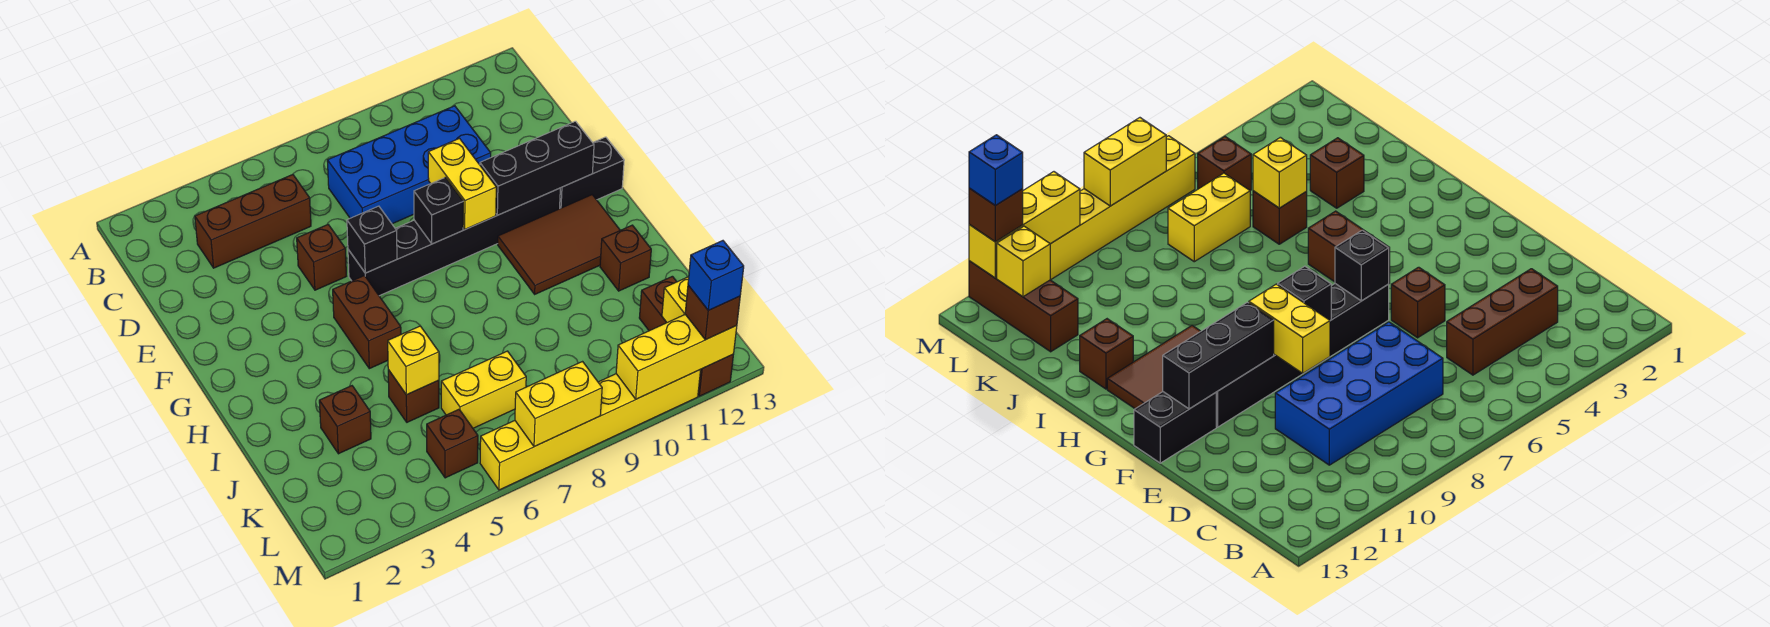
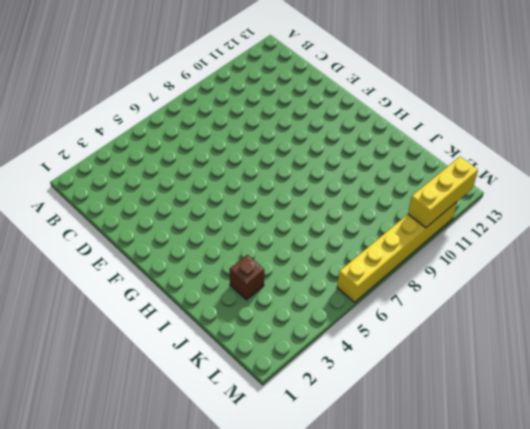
none -> brown brick C3:C5 level 1
none -> blue brick C7:D10 level 1
none -> brown brick E5 level 1

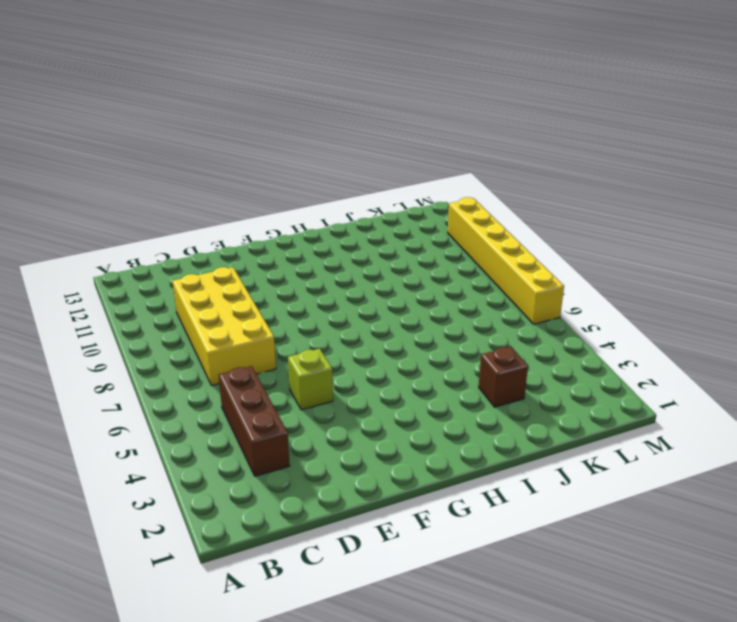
yellow brick C7:D10 level 1 -> blue brick C7:D10 level 1
lime brick E5 level 1 -> brown brick E5 level 1
none -> black brick F6:F11 level 1
none -> black brick F12:F13 level 1
none -> brown brick G5:H5 level 1

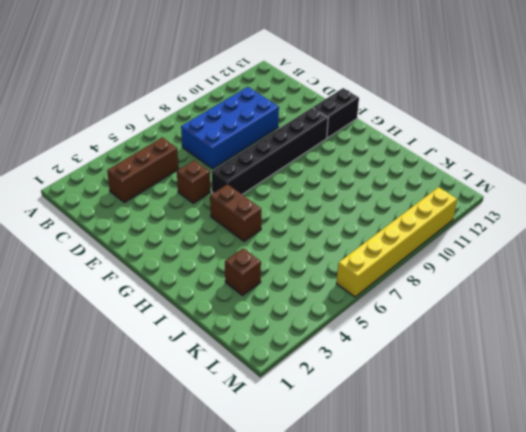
none -> brown tile G10:H12 level 1
none -> brown brick I12 level 1
none -> brown brick J5 level 1

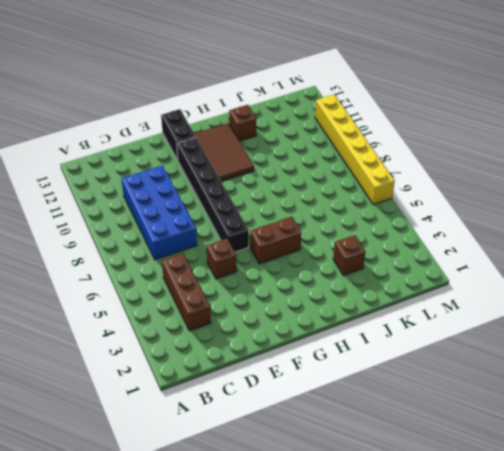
none -> brown brick J5 level 1
none -> yellow brick K6:K7 level 1
none -> brown brick K12:M12 level 1

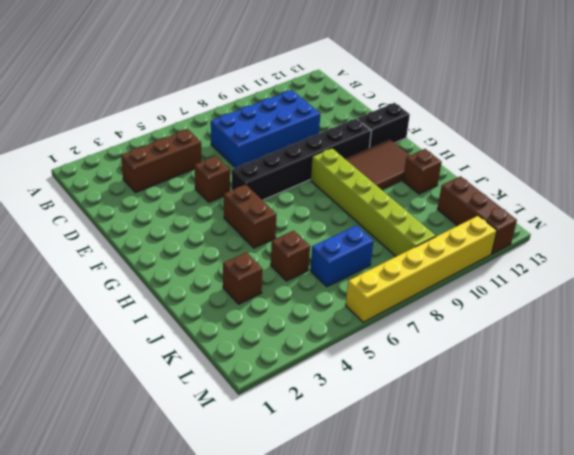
lime brick G9:L9 level 1 -> none
blue brick K6:K7 level 1 -> yellow brick K6:K7 level 1
none -> brown brick L5 level 1
none -> yellow brick E9:F9 level 2
none -> black brick F6 level 2

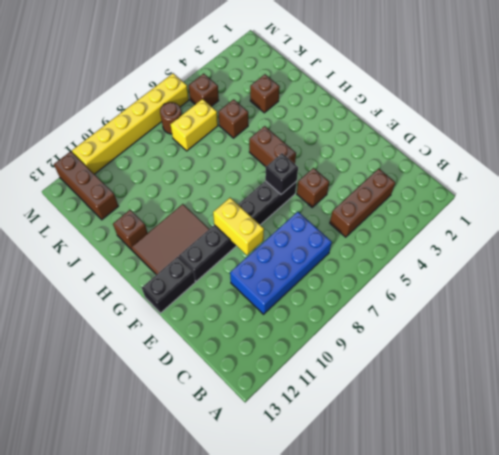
brown round brick L7 level 1 -> none
none -> black brick F8 level 2
none -> black brick F10:F12 level 2
none -> yellow brick J5 level 2

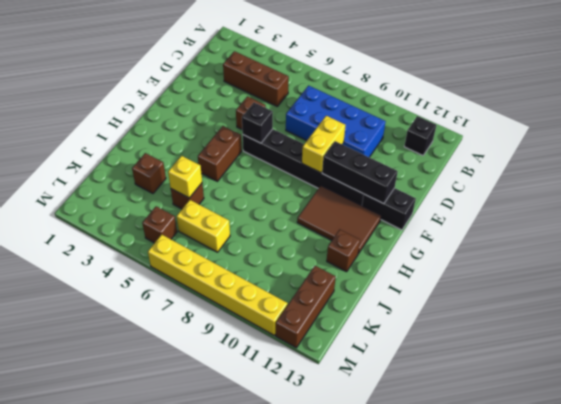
black brick B12 level 1 -> black brick F8 level 2
none -> yellow brick L12 level 2
none -> yellow brick M7:M8 level 2
none -> yellow brick M10:M12 level 2

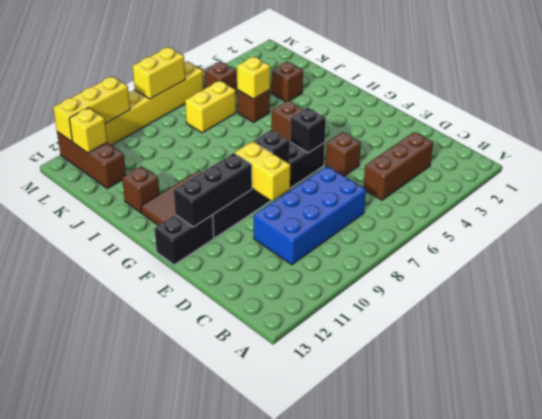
none -> brown brick M12 level 3
none -> blue brick M12 level 4

